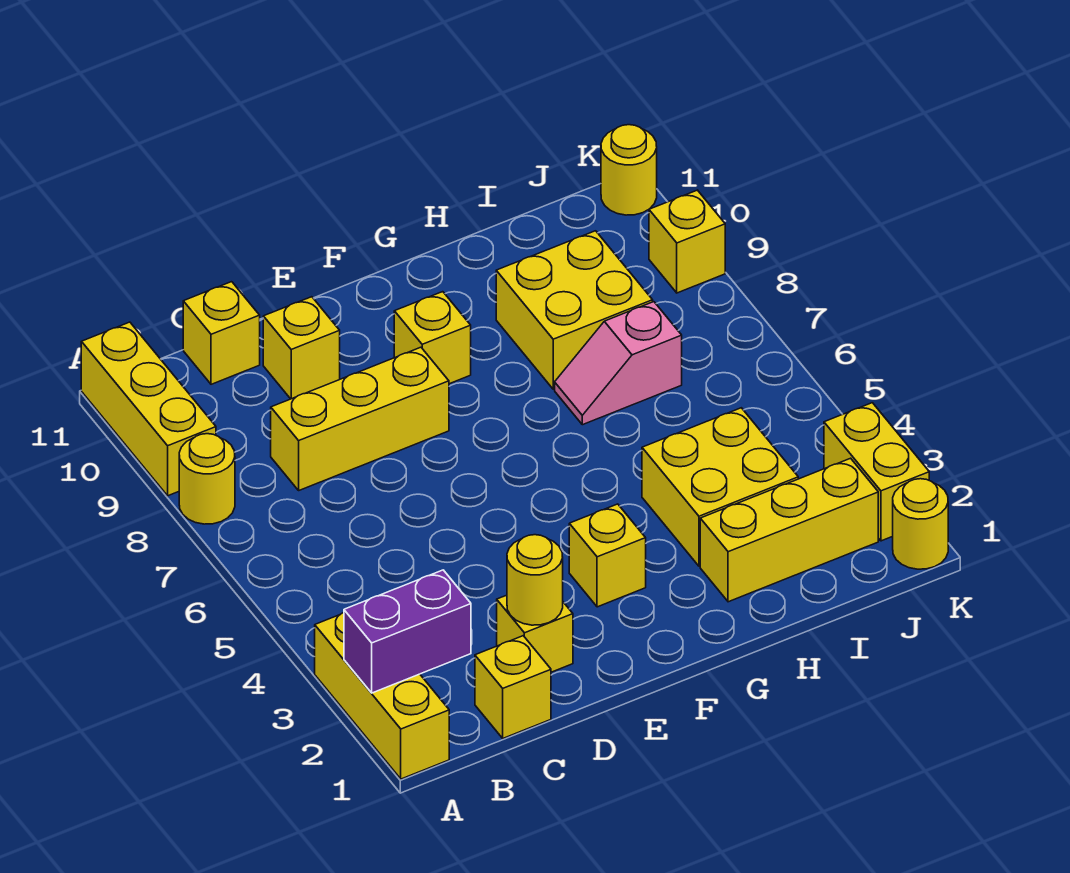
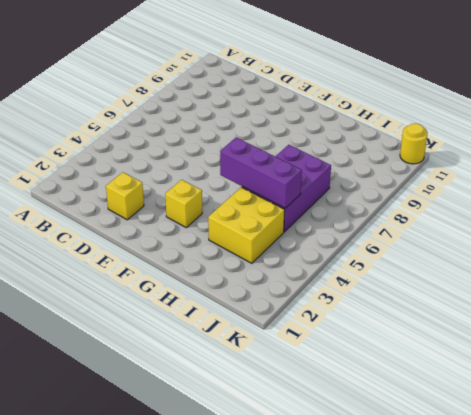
purple brick G5:I5 level 2 -> none
purple brick H5:I7 level 1 -> pink slope H7:I7 level 1 top I
none -> yellow brick A1:A3 level 1
none -> yellow round brick A8 level 1
none -> yellow brick A9:A11 level 1

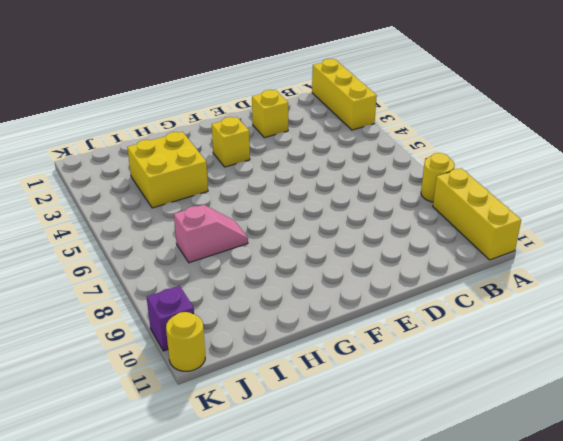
purple brick K10 level 1 -> none
none -> yellow brick C1 level 1
none -> yellow brick C8:E8 level 1
none -> yellow brick C11 level 1

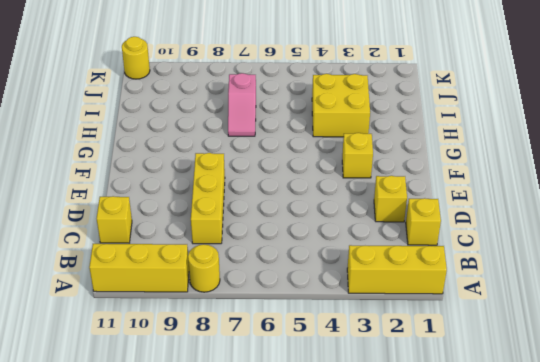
none -> yellow brick D10 level 1
none -> yellow brick F9 level 1
none -> yellow brick H2:J2 level 1

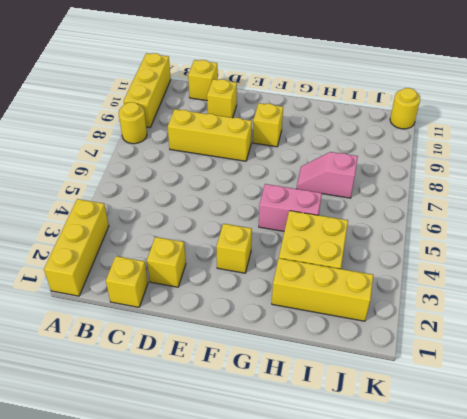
pink brick G5:H5 level 1 -> none
none -> yellow brick H8:I9 level 1
none -> yellow round brick K1 level 1
none -> yellow brick K2:K3 level 1

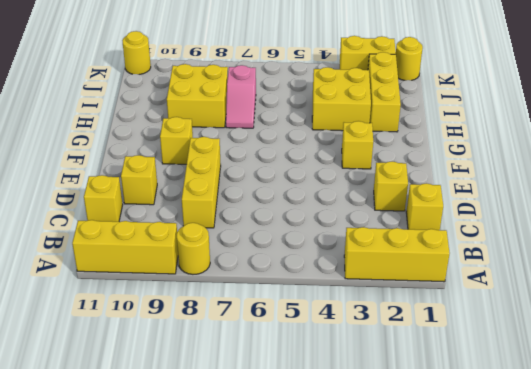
none -> yellow brick K9 level 1
none -> purple brick A2:B2 level 2
none -> yellow round brick D2 level 2

